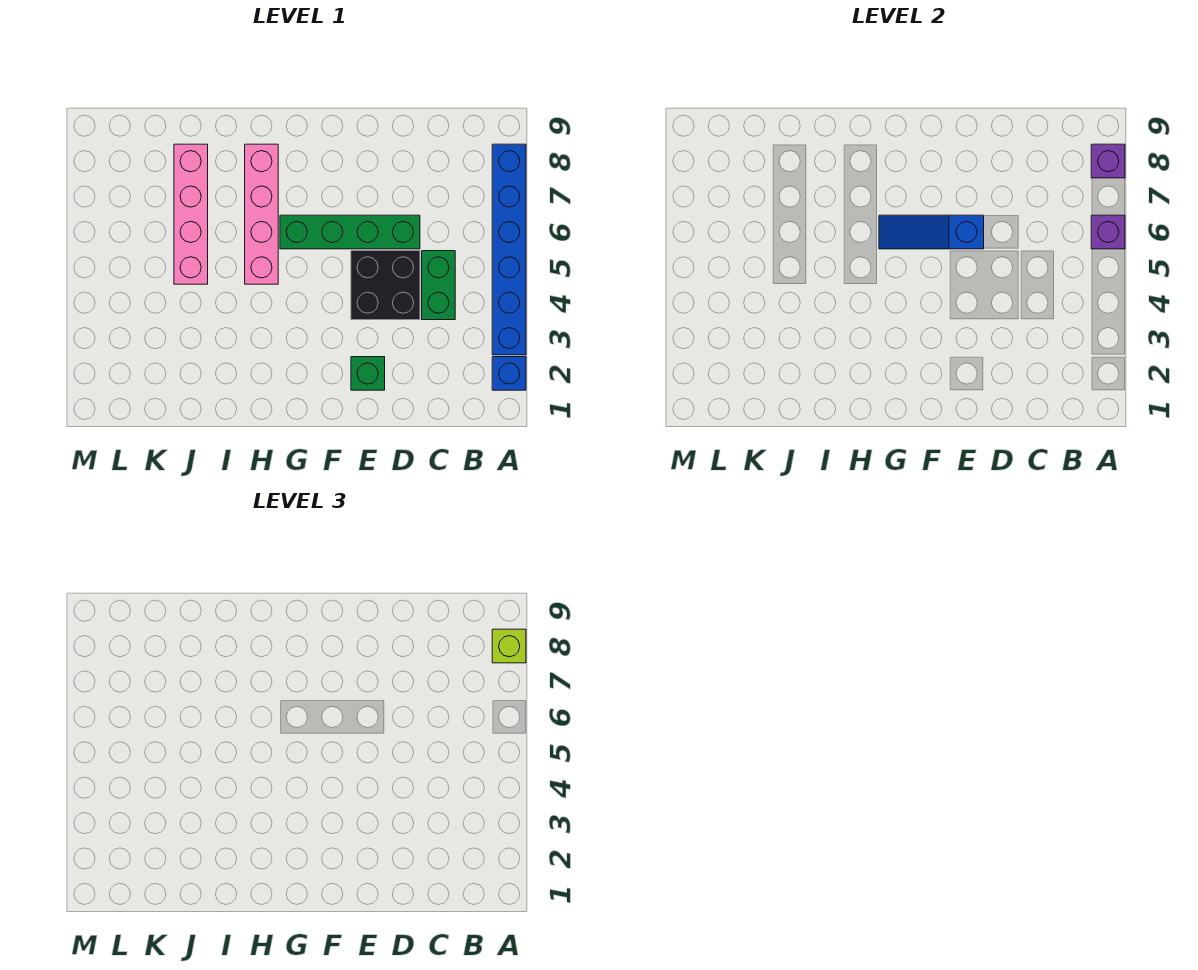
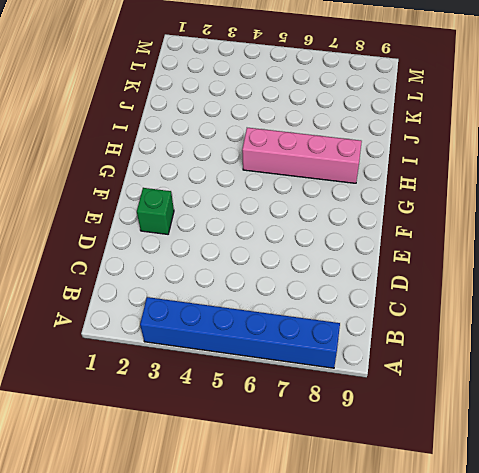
none -> blue brick A2 level 1
none -> green brick C4:C5 level 1
none -> black brick D4:E5 level 1

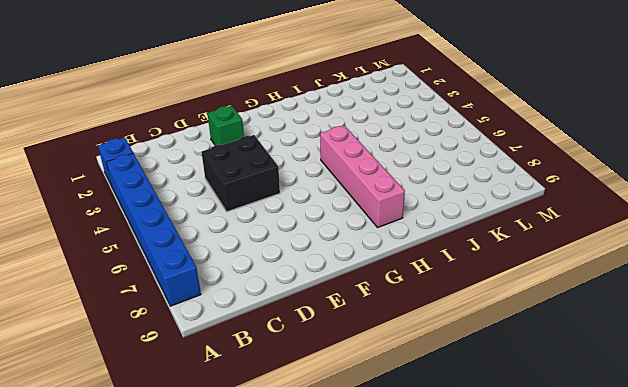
none -> green brick C4:C5 level 1
none -> green brick D6:G6 level 1
none -> pink brick J5:J8 level 1

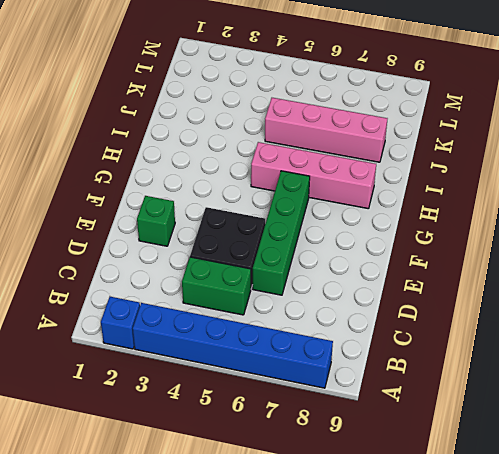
none -> purple brick A6 level 2
none -> purple brick A8 level 2
none -> blue slope E6:G6 level 2 top E

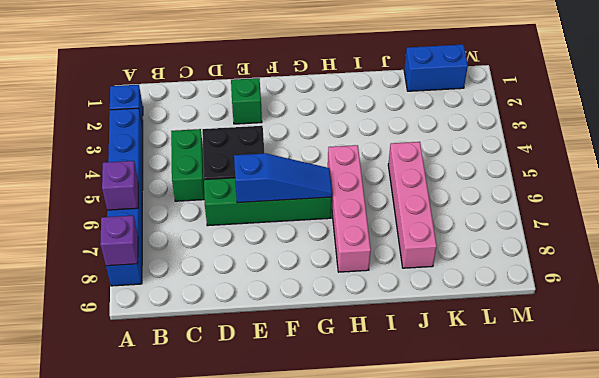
blue brick K1:L1 level 1 -> none
none -> lime brick A8 level 3

